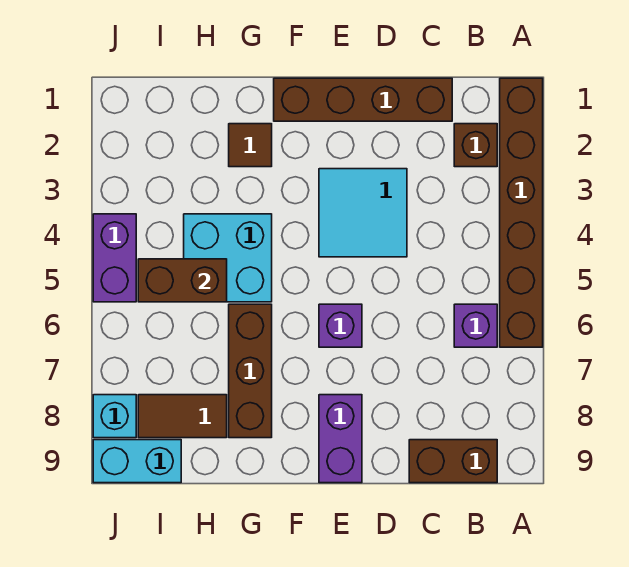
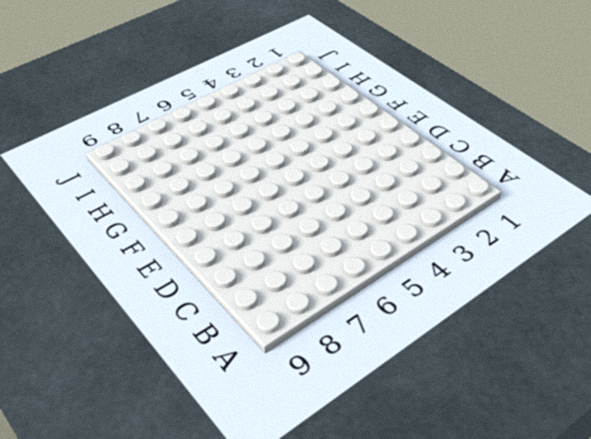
none -> brown brick A1:A6 level 1
none -> brown brick B2 level 1
none -> purple brick B6 level 1

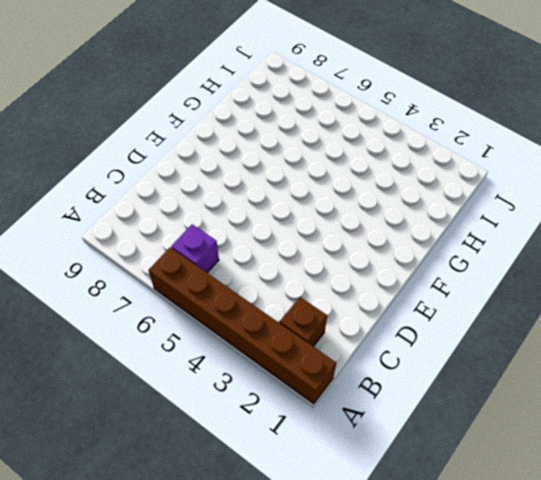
none -> brown brick B9:C9 level 1
none -> brown brick C1:F1 level 1
none -> cyan tile D3:E4 level 1

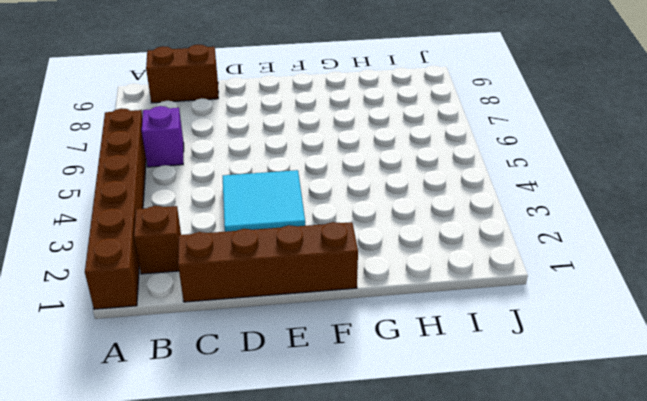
none -> purple brick E6 level 1
none -> purple brick E8:E9 level 1
none -> brown tile G2 level 1

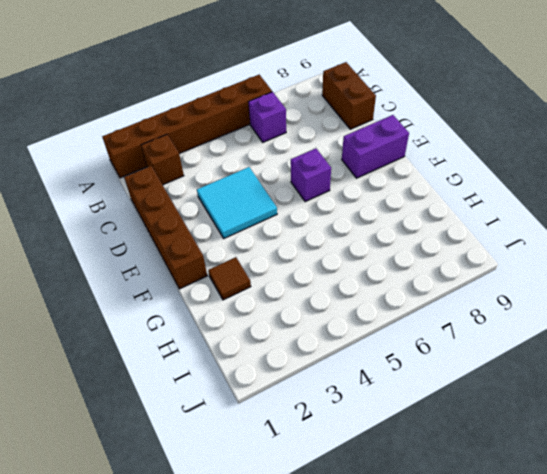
none -> cyan brick G4:H5 level 1
none -> brown brick G6:G8 level 1
none -> brown tile H8:I8 level 1

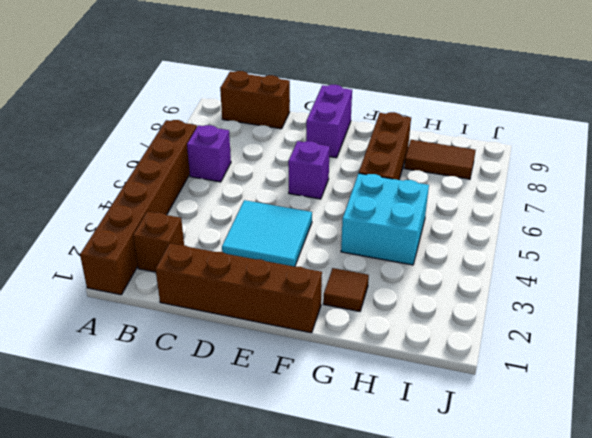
none -> cyan brick I9:J9 level 1
none -> purple brick J4:J5 level 1
none -> cyan brick J8 level 1

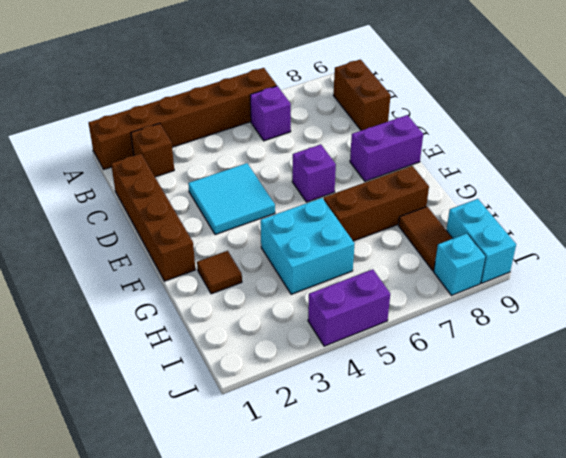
none -> brown brick H5:I5 level 2

